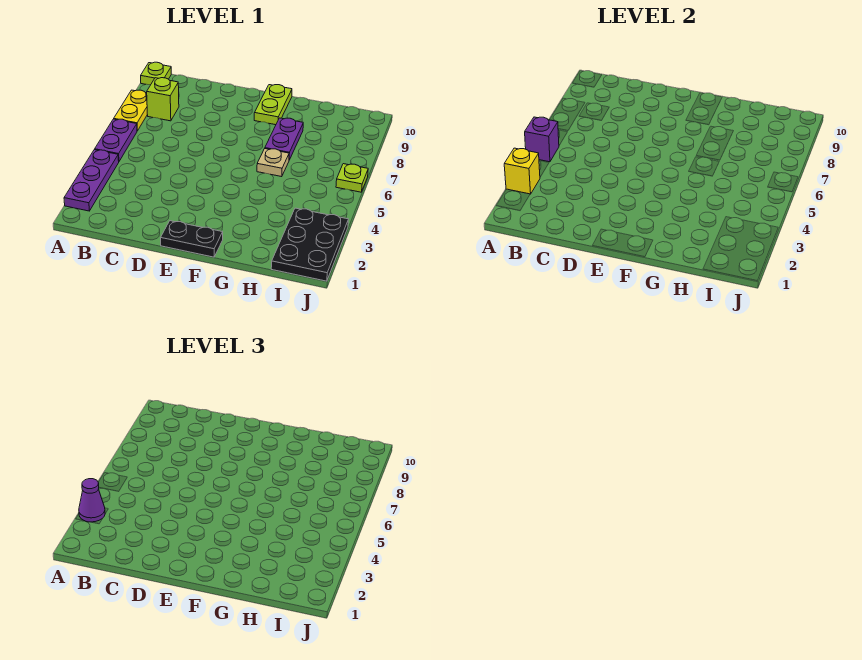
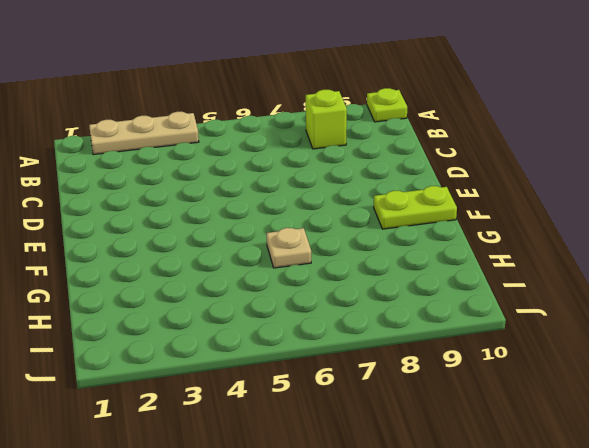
tan plate A2:A4 level 1 -> purple plate A2:A4 level 1
none -> purple plate A5:A6 level 1
none -> yellow plate A7:A8 level 1
none -> black plate E1:F1 level 1

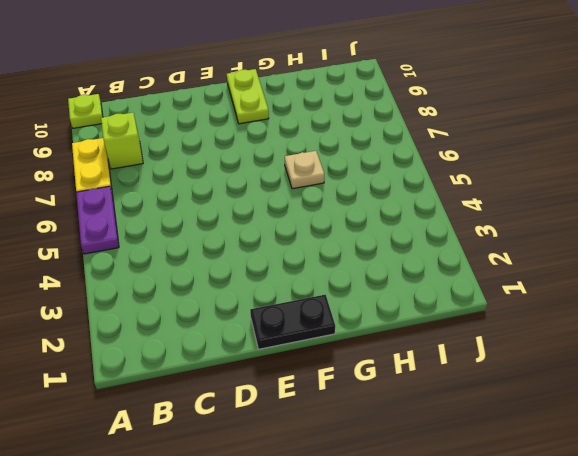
none -> purple plate A2:A4 level 1
none -> purple plate G7:G8 level 1
none -> black plate I1:J3 level 1

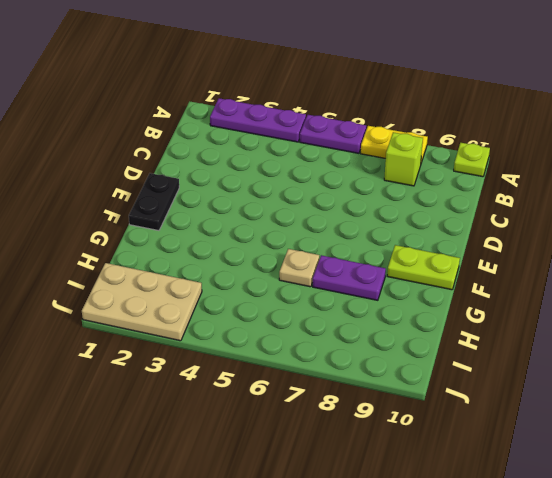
tan plate I1:J3 level 1 -> black plate I1:J3 level 1
none -> lime plate J6 level 1
none -> yellow brick A3 level 2
none -> purple brick A5 level 2

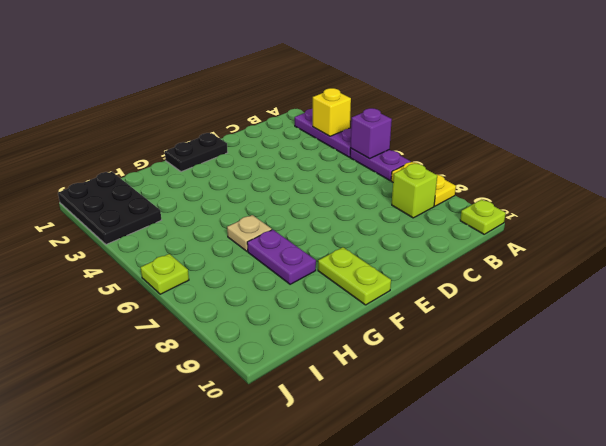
none -> purple cone A3 level 3

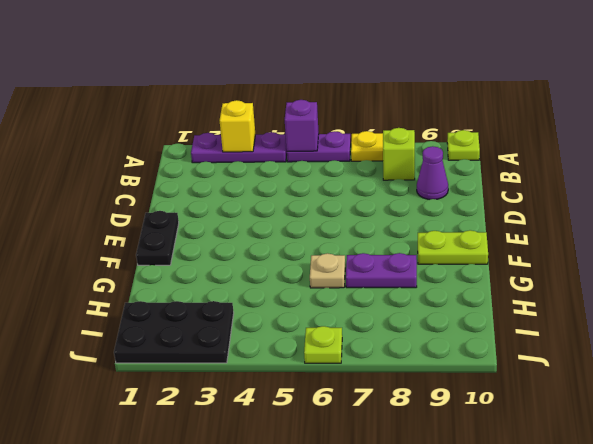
purple cone C9 level 1 -> purple cone A3 level 3

